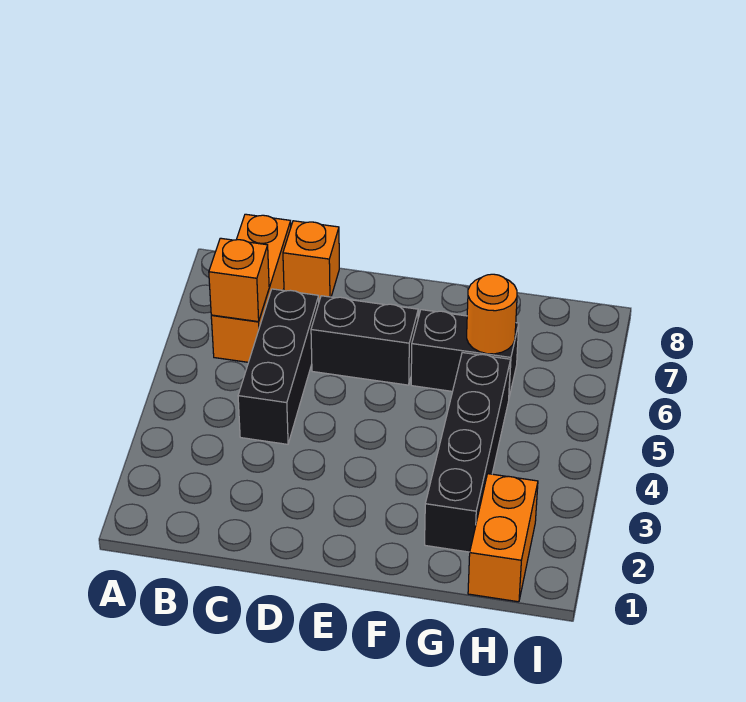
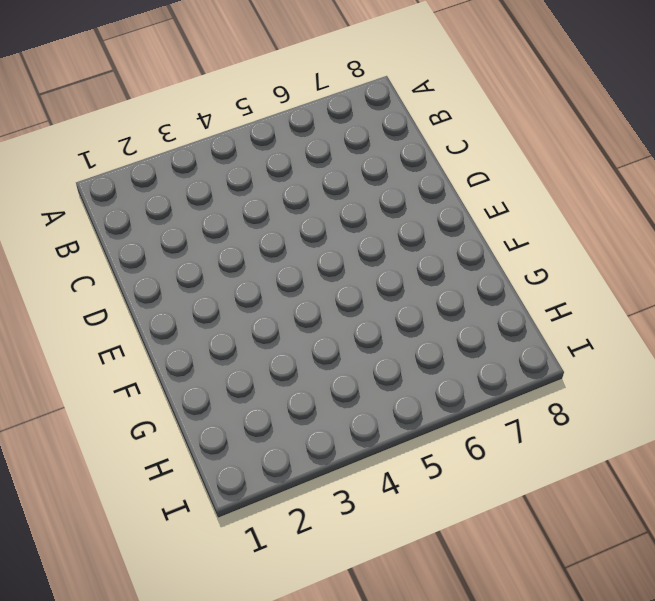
none -> orange brick B6:B8 level 1
none -> black brick C4:C6 level 1

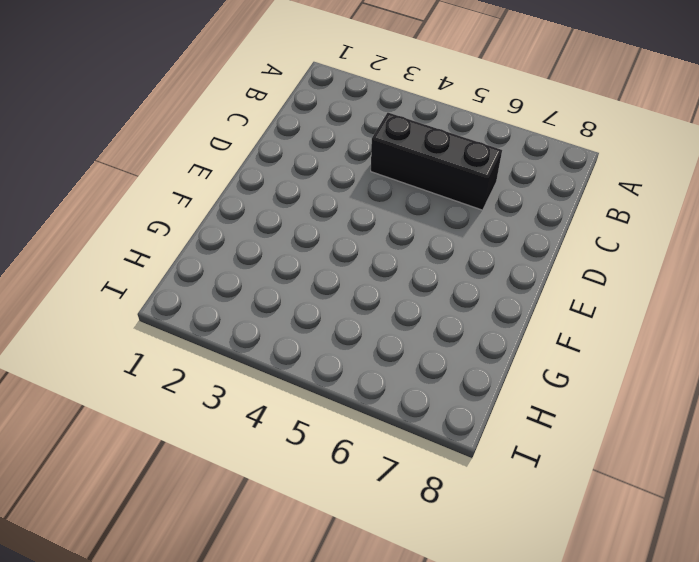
none -> orange brick B6:B8 level 1
none -> orange brick C8 level 1

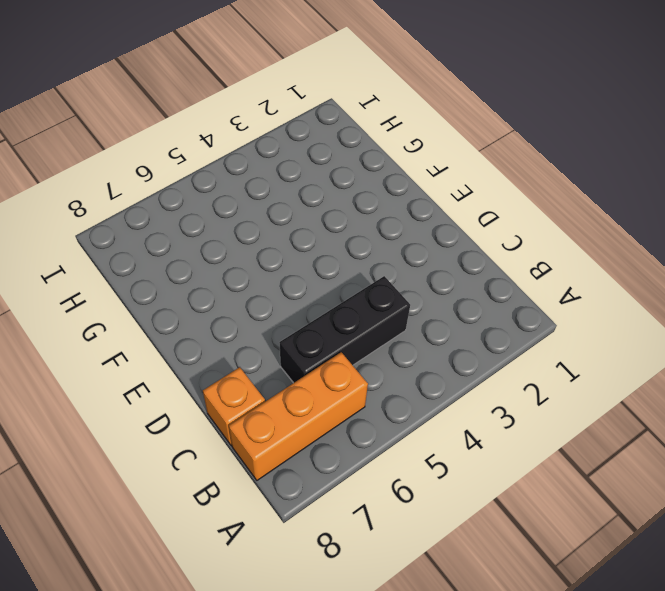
none -> black brick D6:E6 level 1
none -> black brick F6:G6 level 1

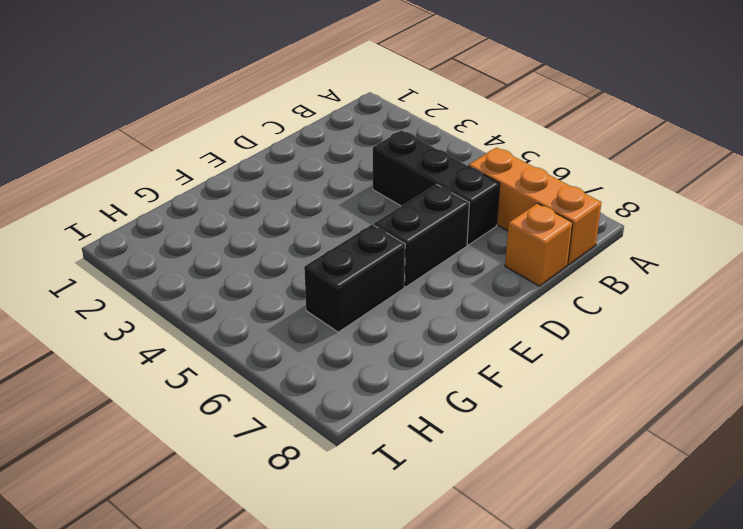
none -> black brick G2:G5 level 1
none -> orange brick H1:H2 level 1

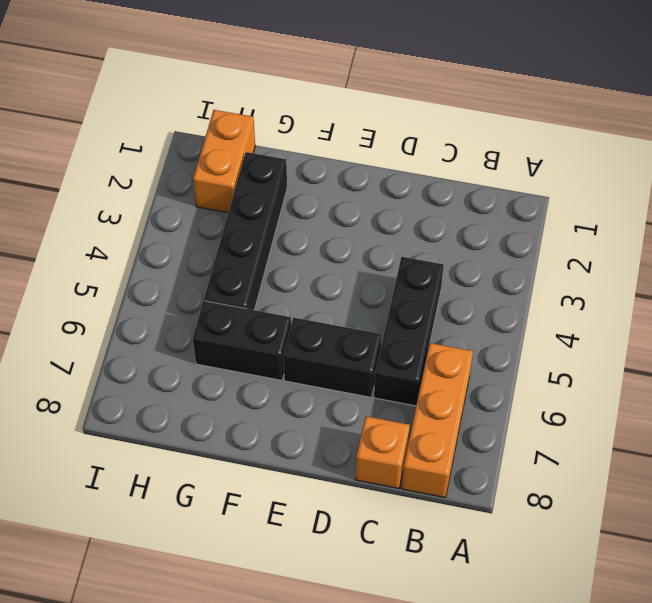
none -> orange brick B6 level 2
none -> orange round brick G6 level 2

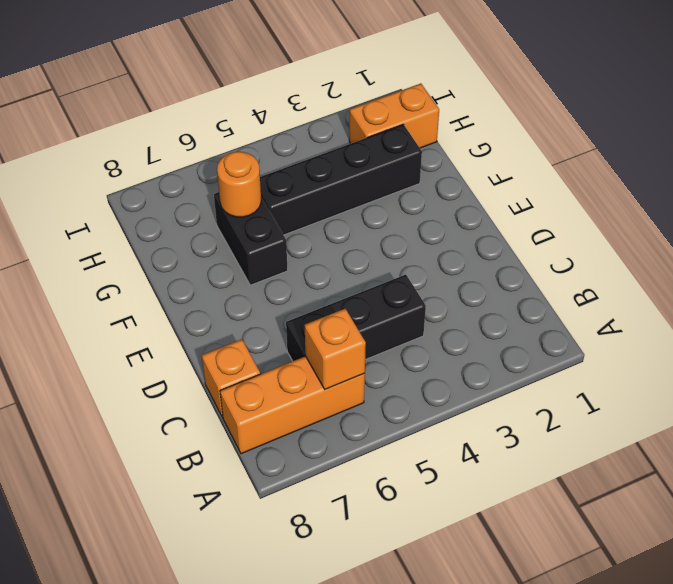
none -> black brick D6:E6 level 1

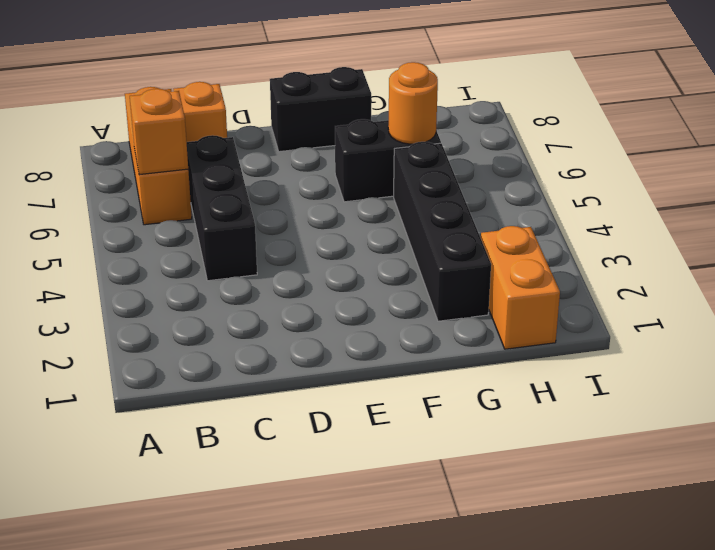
black brick E8:F8 level 1 -> black brick D6:E6 level 1

